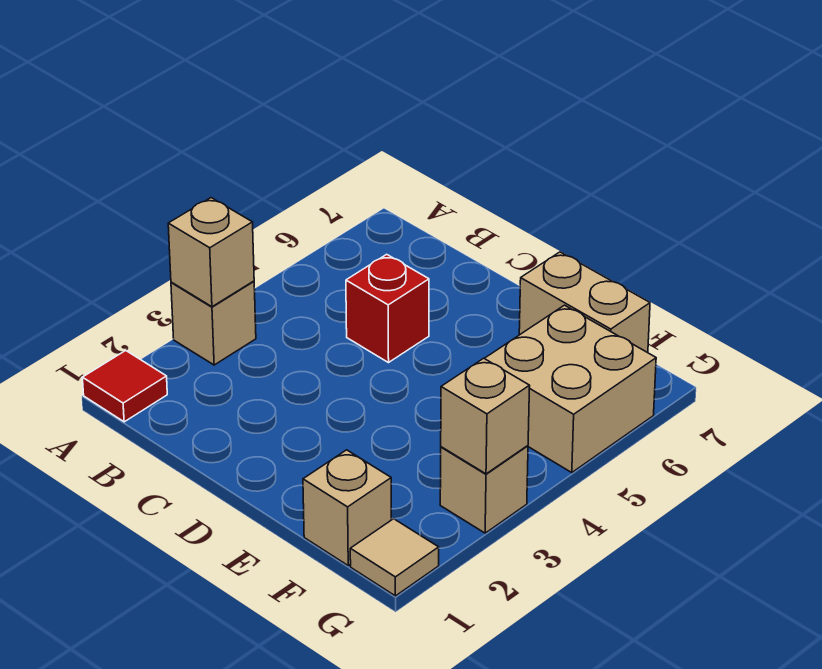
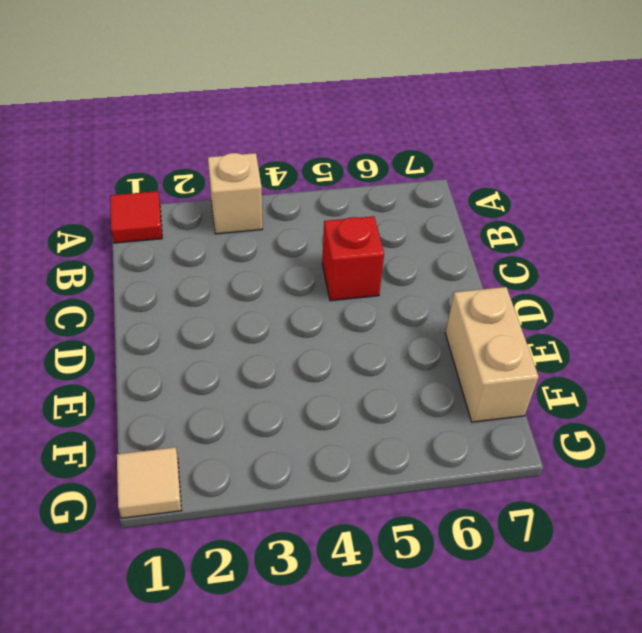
none -> tan brick F1 level 1
none -> tan brick F5:G6 level 1

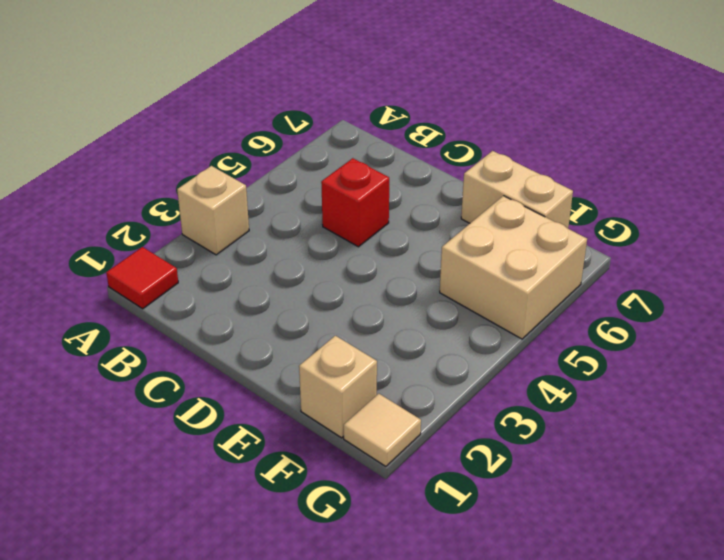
none -> tan brick G3 level 1
none -> tan brick A3 level 2

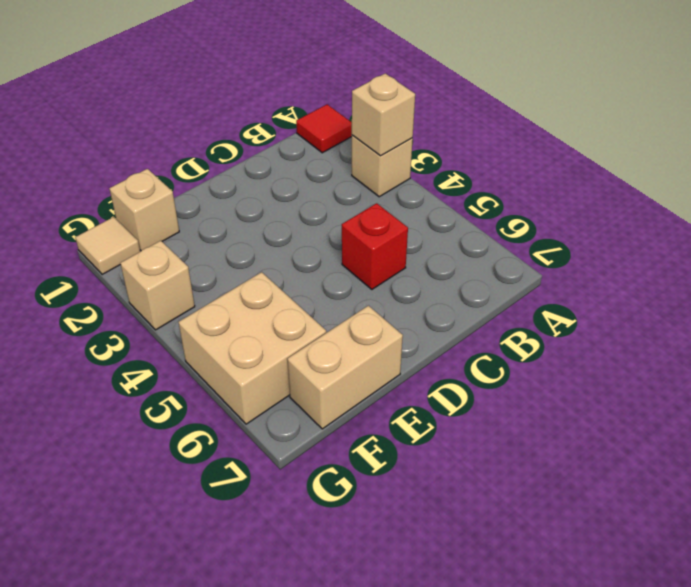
none -> tan brick G3 level 2

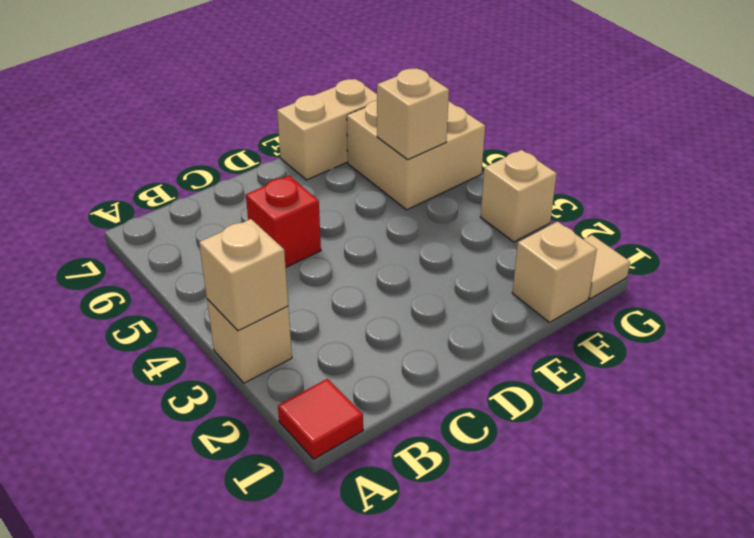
tan brick F5 level 2 -> tan brick G3 level 2

